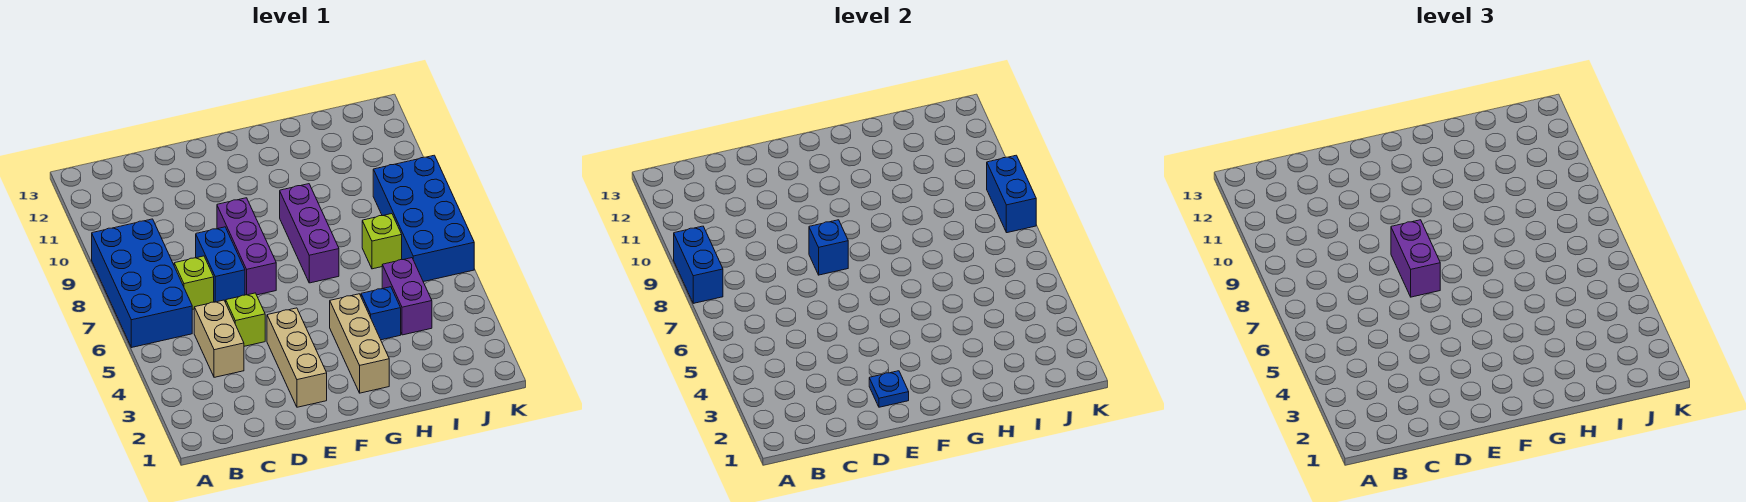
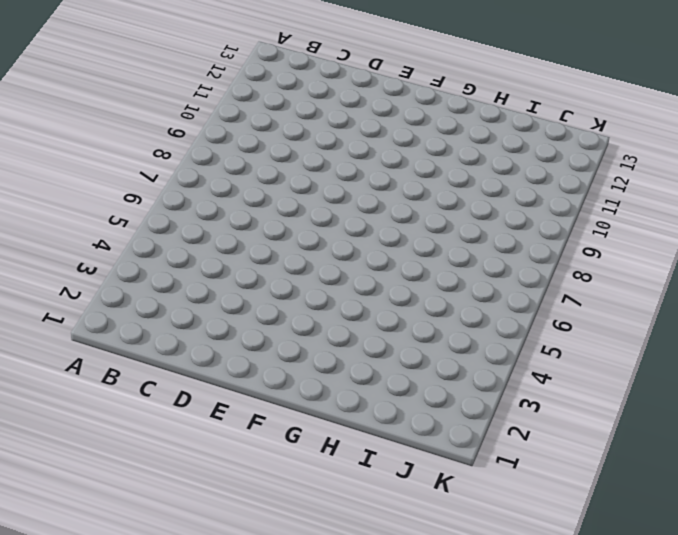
none -> blue brick A6:B9 level 1
none -> tan brick C4:C5 level 1
none -> lime brick C7 level 1

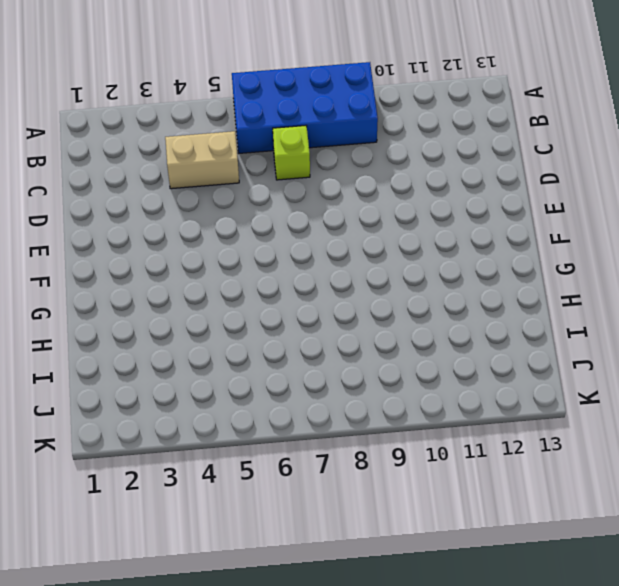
none -> lime brick D5 level 1
none -> blue brick D7:D8 level 1
none -> tan brick E2:E4 level 1

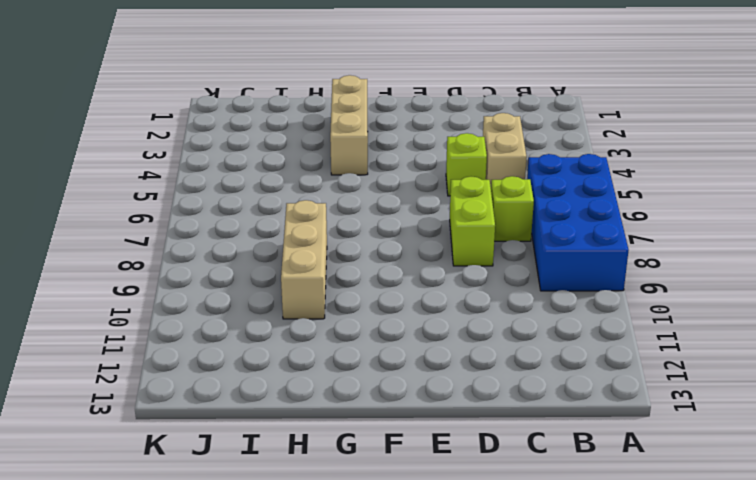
lime brick D7:D8 level 1 -> blue brick D7:D8 level 1
tan brick H8:H10 level 1 -> tan brick E2:E4 level 1
none -> purple brick E7:E9 level 1
none -> purple brick G7:G9 level 1
none -> blue brick H4 level 1

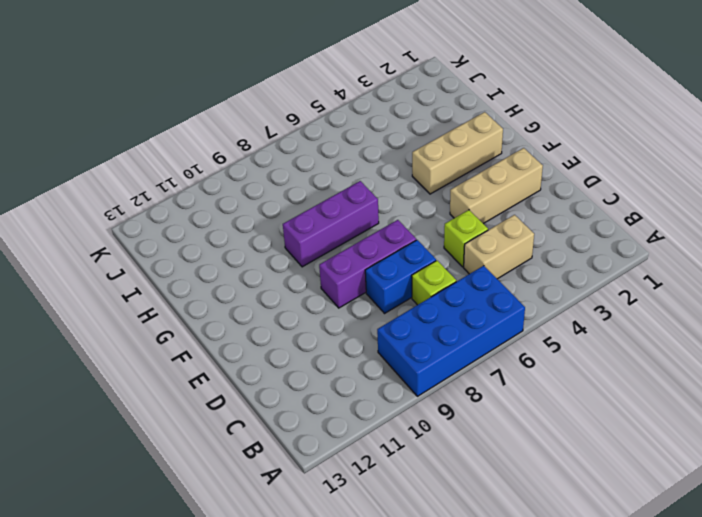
none -> blue brick H4 level 1
none -> purple brick I4:I5 level 1
none -> lime brick I7 level 1

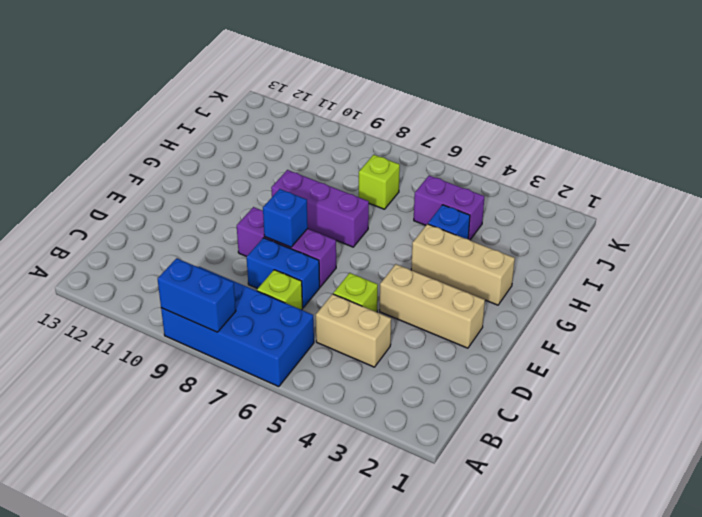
none -> blue brick J6:K9 level 1
none -> blue plate E2 level 2
none -> blue brick K8:K9 level 2

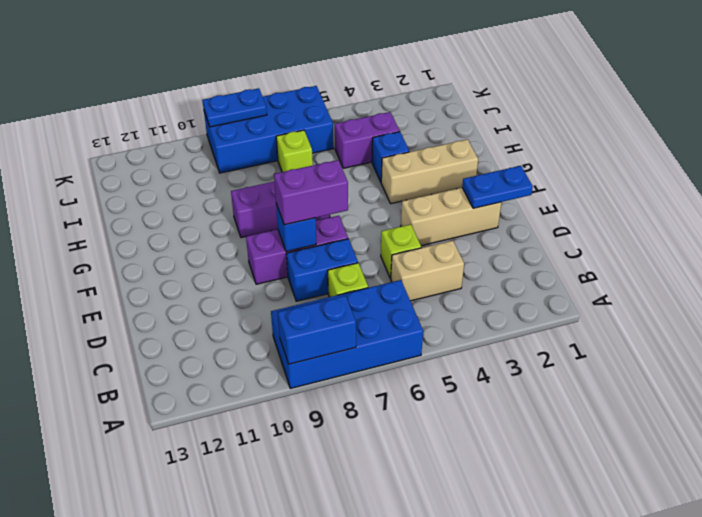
blue plate E1:E2 level 2 -> blue plate E2 level 2
blue plate K8:K9 level 2 -> blue brick K8:K9 level 2

